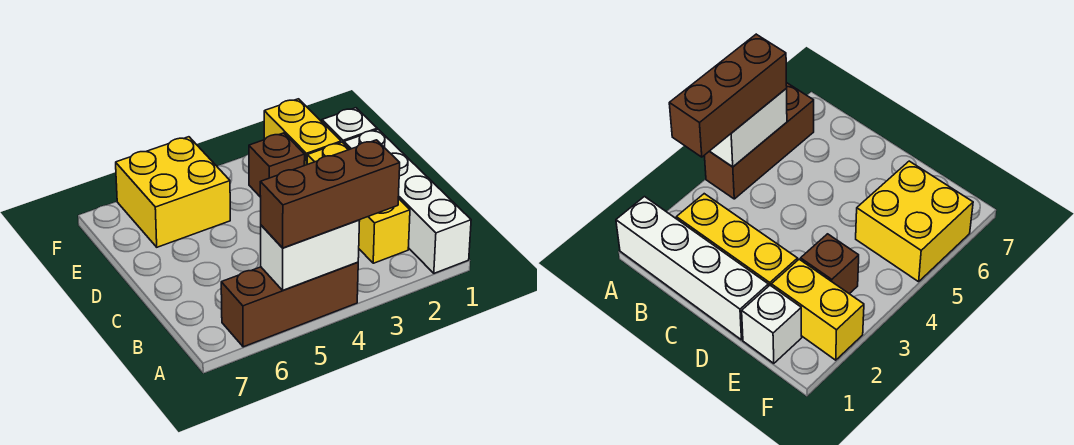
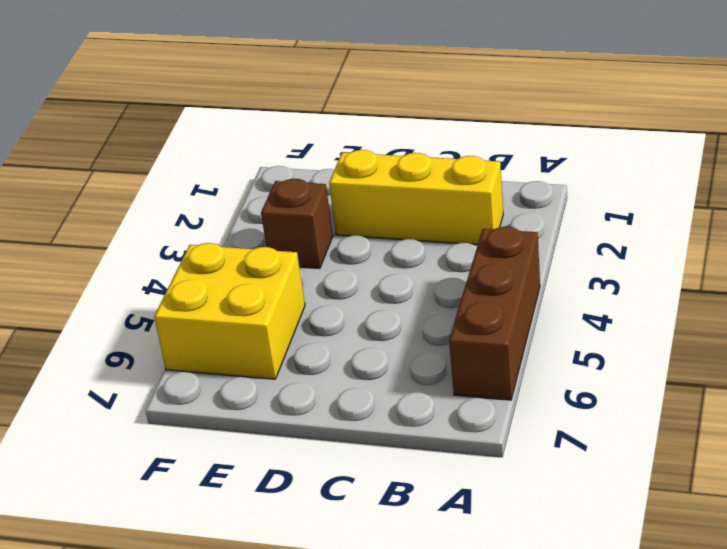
none -> white brick A1:D1 level 1
none -> white brick E1 level 1

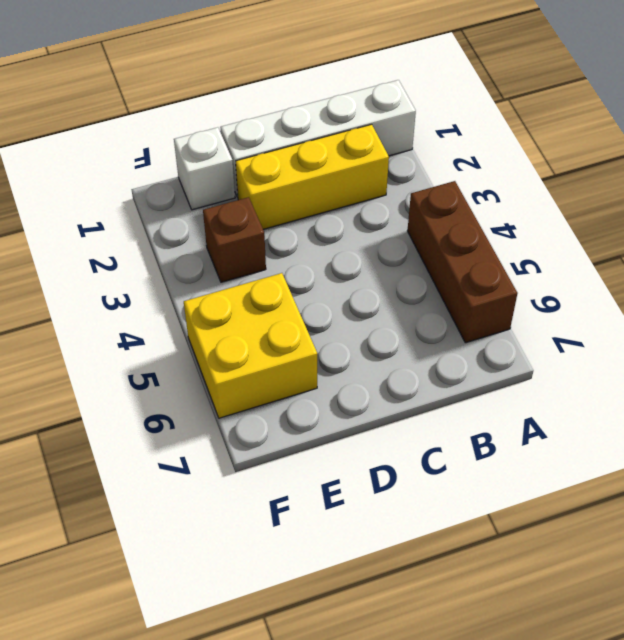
none -> yellow brick E2:F2 level 1
none -> white brick A4:A5 level 2

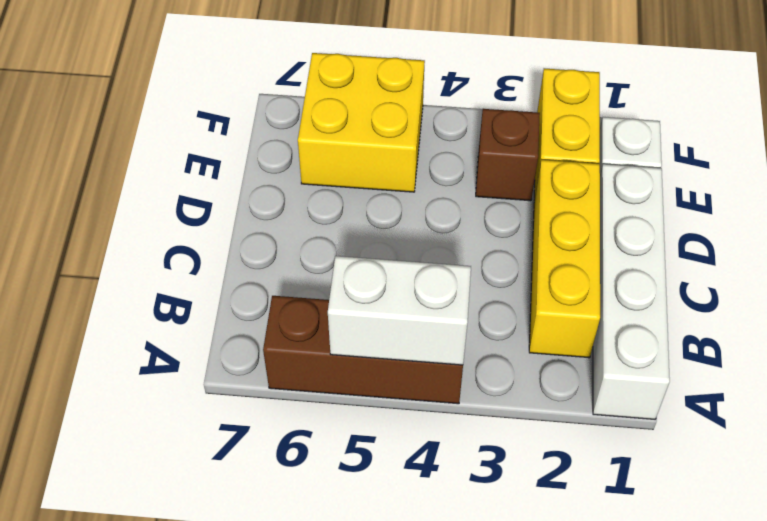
none -> brown brick A3:A5 level 3

